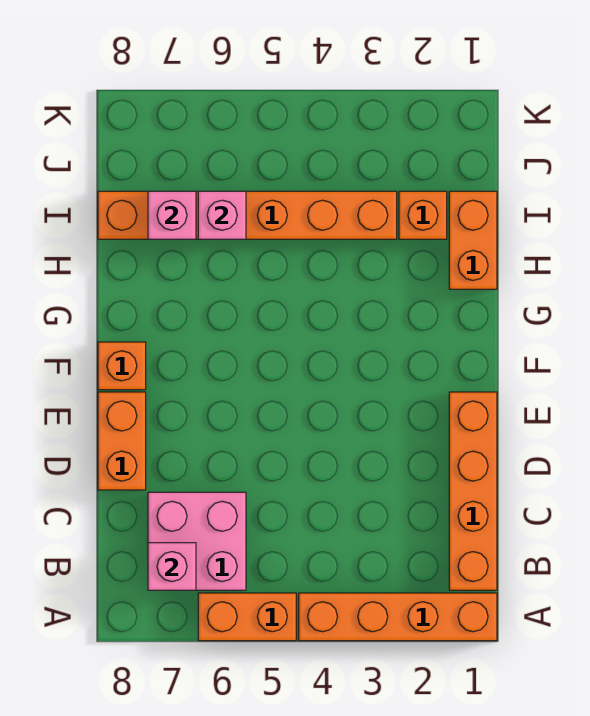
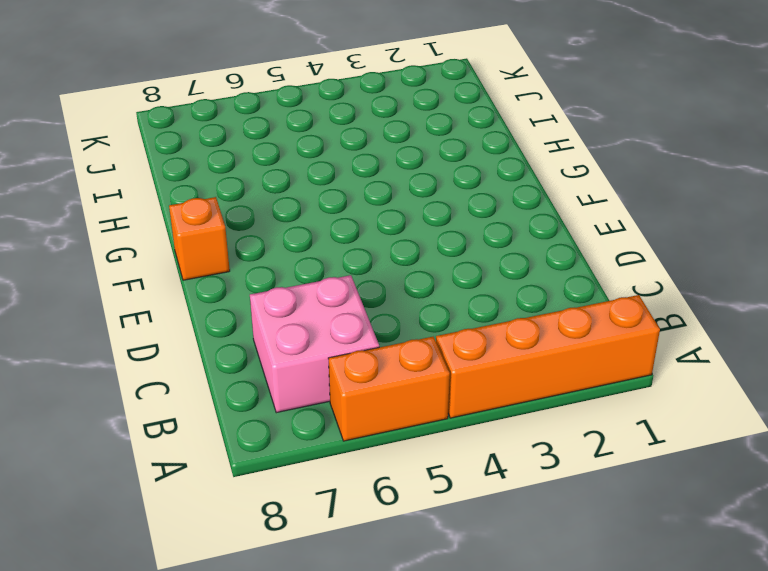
none -> orange brick B1:E1 level 1
none -> orange brick D8:E8 level 1
none -> orange brick H1:I1 level 1

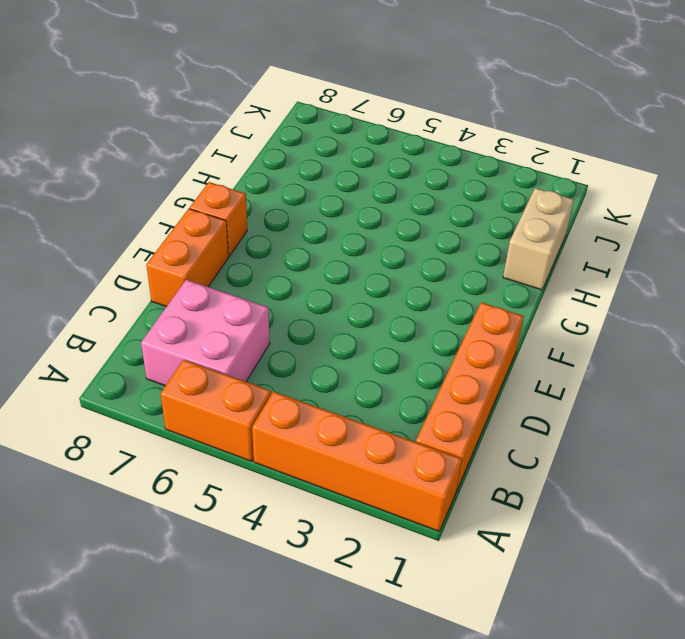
tan brick H1:I1 level 1 -> orange brick H1:I1 level 1
none -> orange brick I2 level 1
none -> orange brick I3:I8 level 1
none -> pink brick B7 level 2

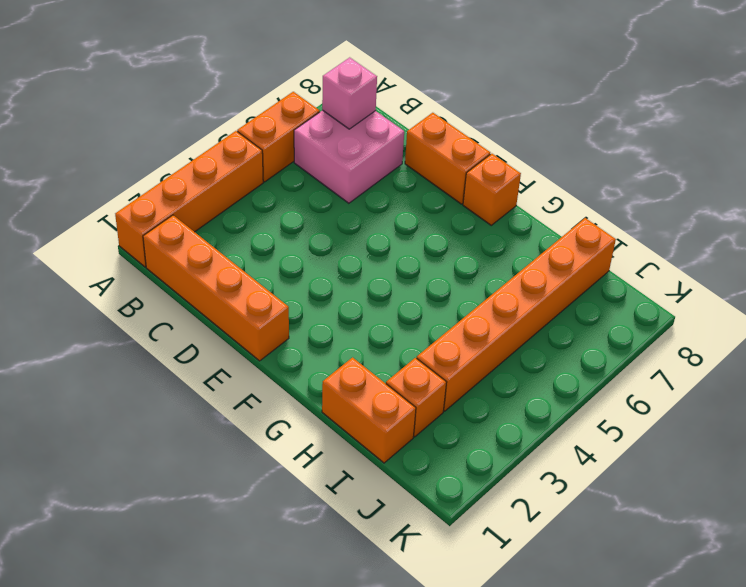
none -> pink brick I6 level 2
none -> pink brick I7 level 2

